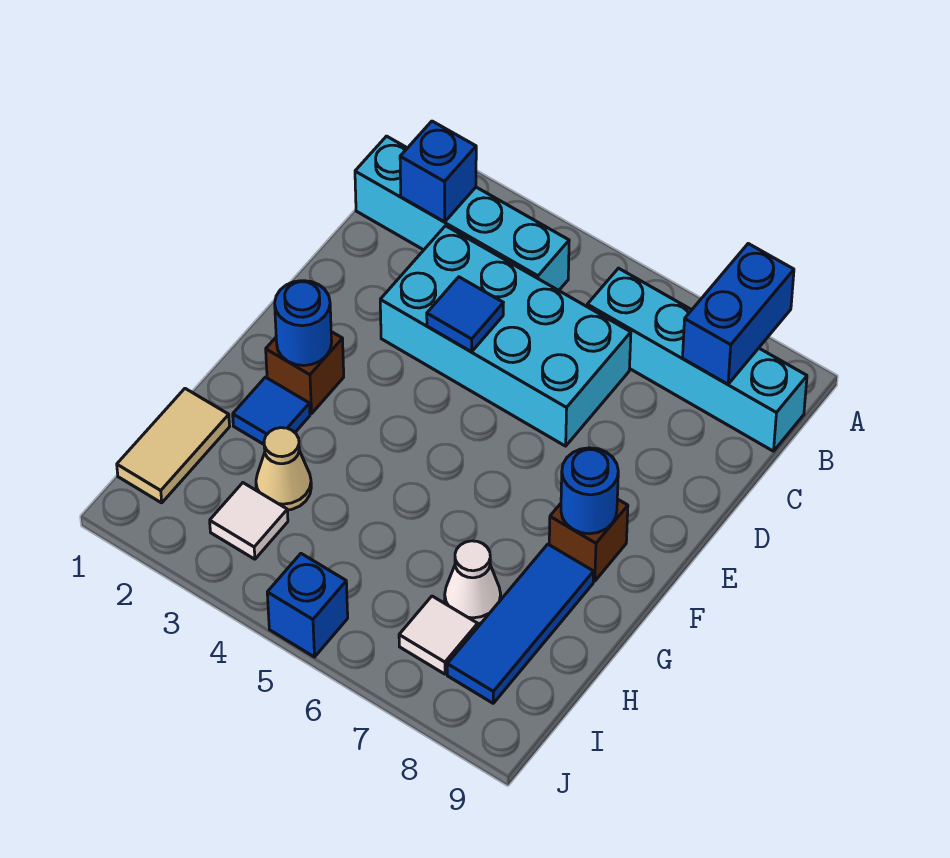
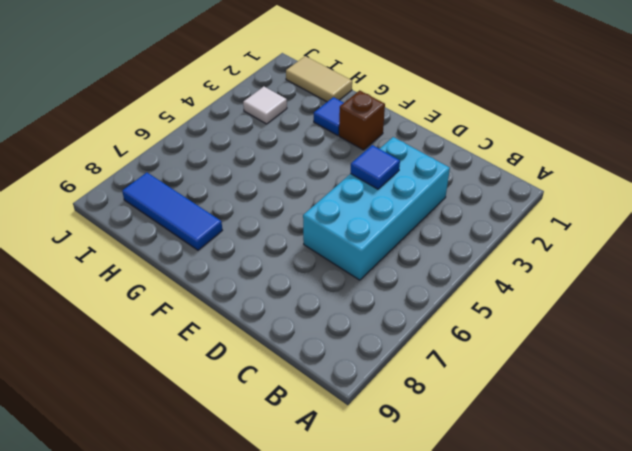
none -> cyan brick B1:B4 level 1
none -> cyan brick B6:B9 level 1
none -> brown brick F8 level 1

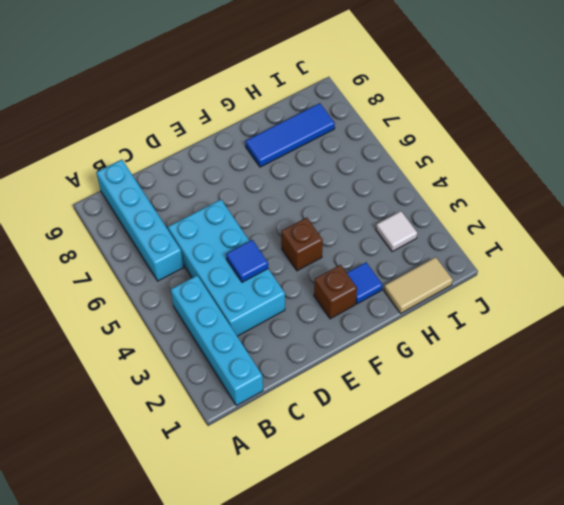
brown brick F4 level 1 -> brown brick F8 level 1
none -> tan cone H3 level 1
none -> white cone H7 level 1
none -> white tile I7 level 1

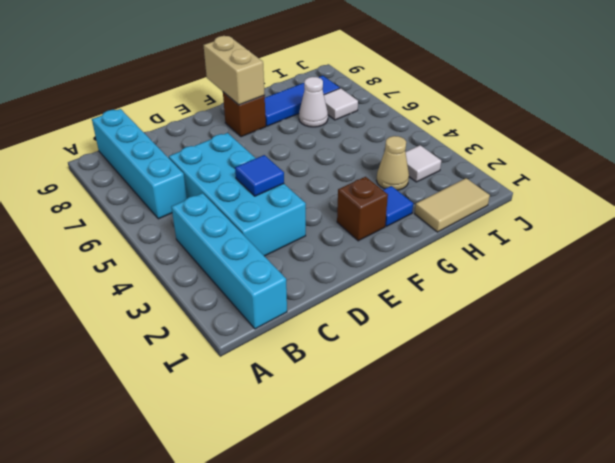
tan brick F8:F9 level 2 -> blue round brick F8 level 2
none -> blue brick J5 level 1
none -> blue brick A8:B8 level 2
none -> blue brick B2 level 2

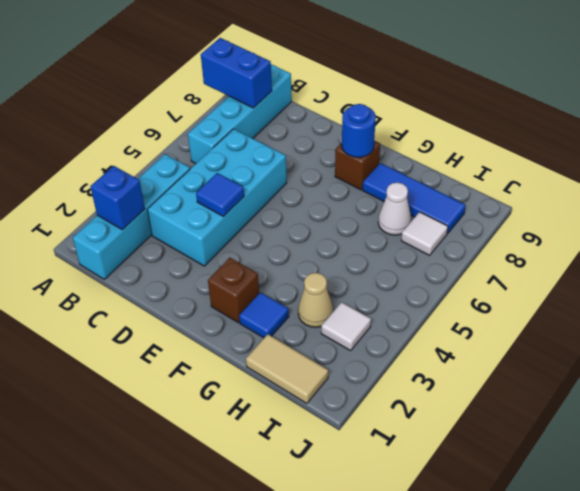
none -> blue brick J5 level 1
none -> blue round brick F2 level 2

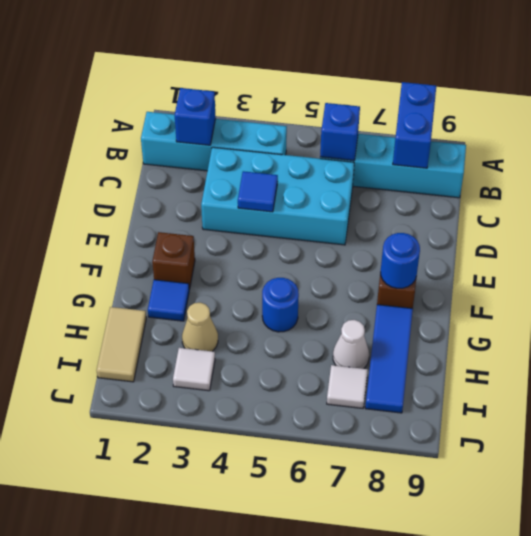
blue brick B6 level 2 -> blue brick J5 level 1
blue round brick G5 level 1 -> blue round brick F2 level 2

